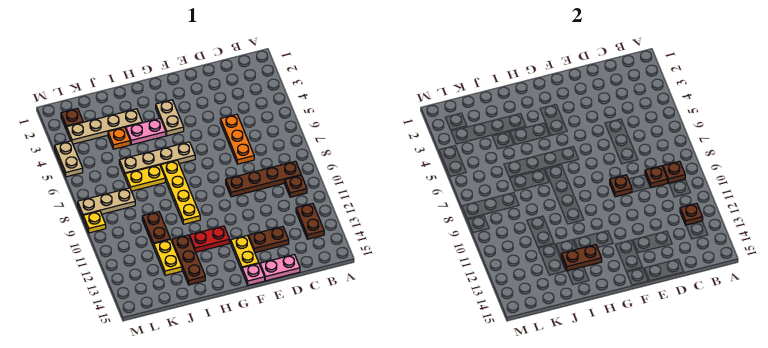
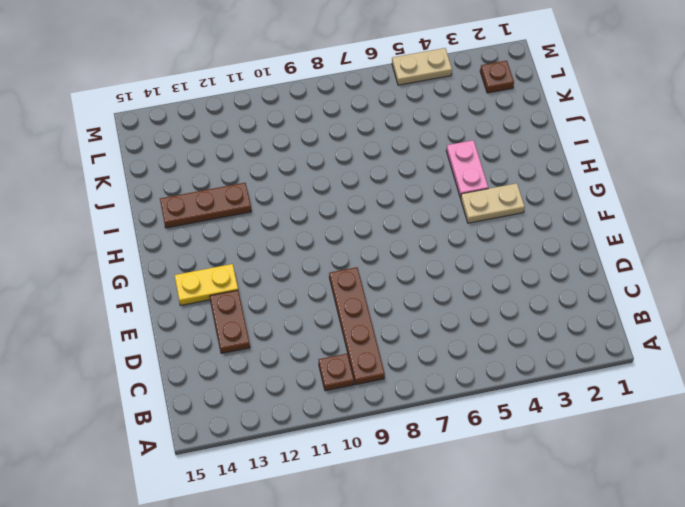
none -> brown plate B12:B13 level 1
none -> orange plate D5:D7 level 1
none -> pink plate D15:E15 level 1

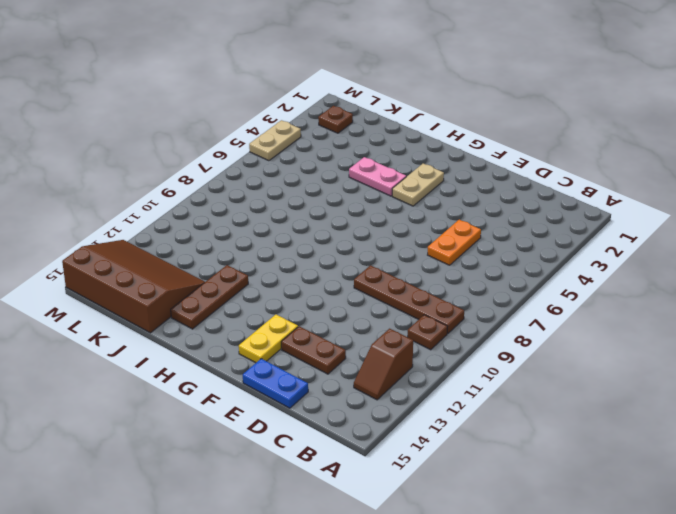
brown slope B12:B13 level 1 top 12 -> brown plate B12:B13 level 1
orange plate D5:D6 level 1 -> orange plate D5:D7 level 1
blue plate D15:E15 level 1 -> pink plate D15:E15 level 1
brown slope J13:M15 level 1 top 15 -> yellow plate J12:J13 level 1
none -> pink plate F15 level 1
none -> tan plate G6:J6 level 1
none -> red plate G12:H12 level 1

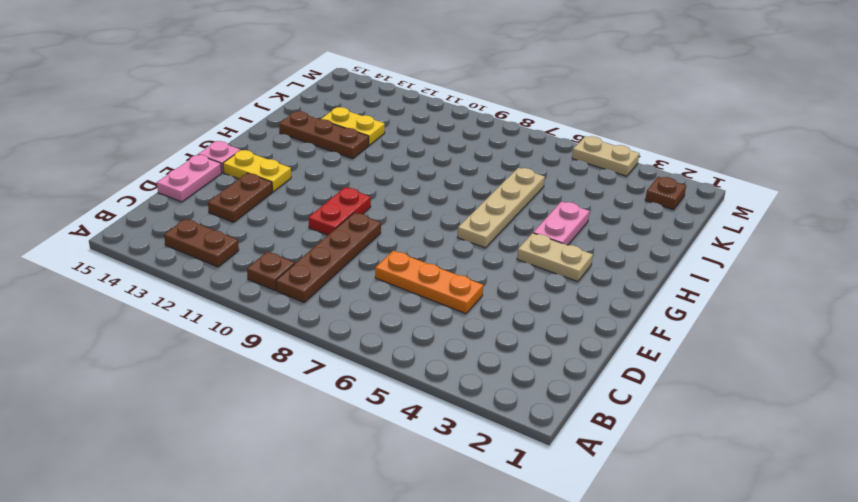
red plate E10:F10 level 1 -> red plate G12:H12 level 1
none -> yellow plate H7:H10 level 1
none -> tan plate I3:L3 level 1
none -> yellow plate I7:J7 level 1

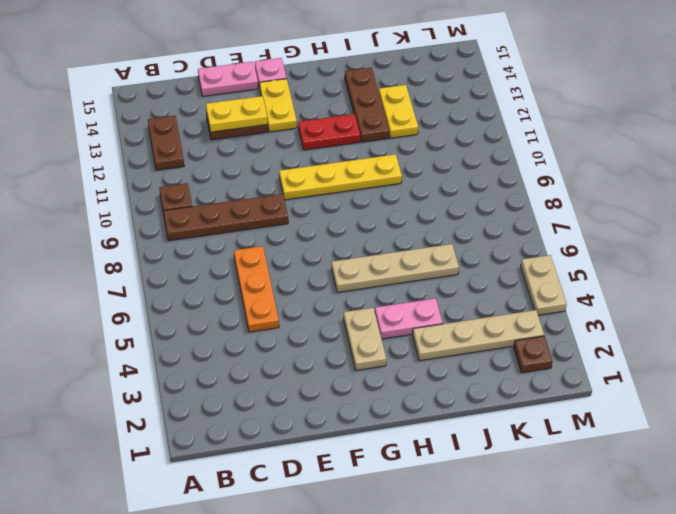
yellow plate D13:E13 level 2 -> yellow plate I7:J7 level 1
yellow plate F10:I10 level 1 -> yellow plate H7:H10 level 1
none -> orange plate J4 level 1
none -> brown plate J10:J11 level 1
none -> tan plate K8:M8 level 1

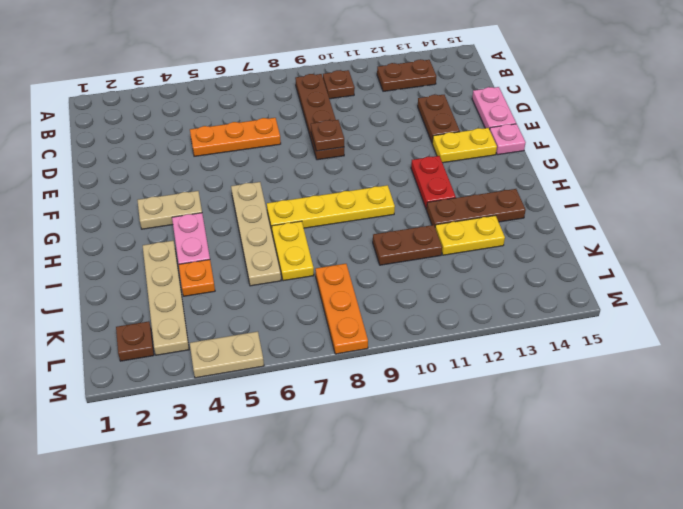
orange plate K8:M8 level 1 -> tan plate K8:M8 level 1
none -> yellow plate M9 level 1
none -> brown plate B9 level 2
none -> brown plate B12 level 2

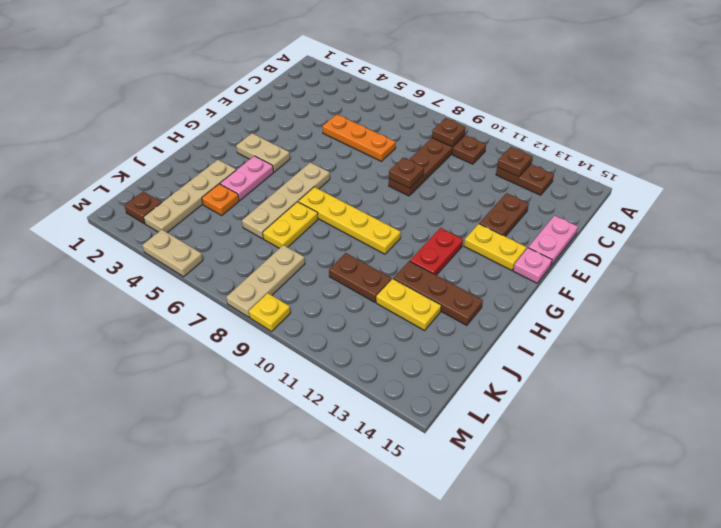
none -> brown plate C9 level 2
none -> brown plate H13:I13 level 2

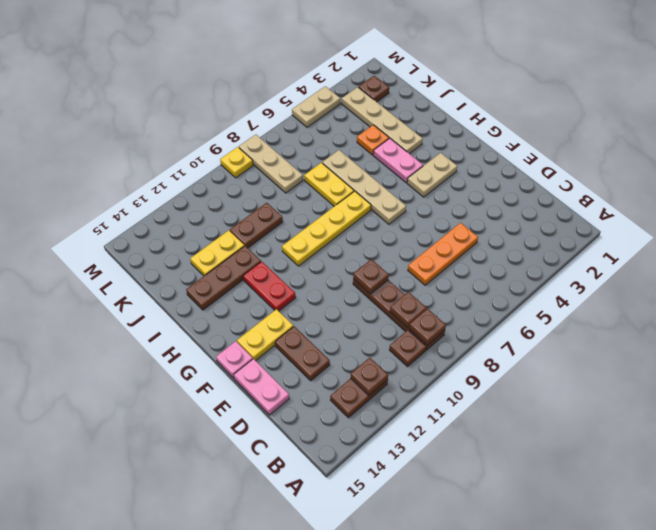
none -> brown plate H13:I13 level 2

